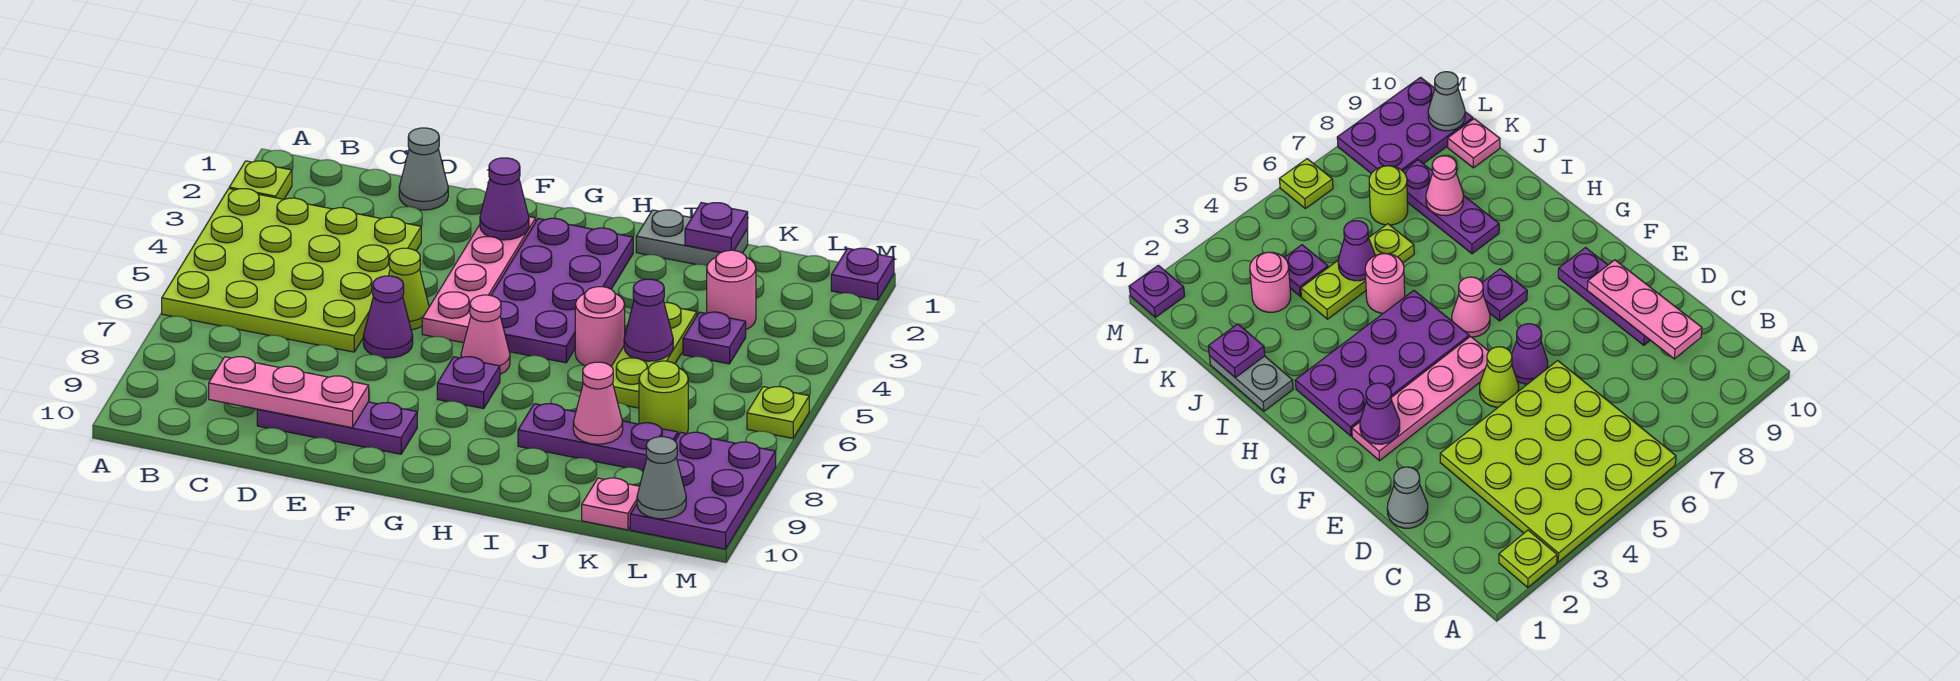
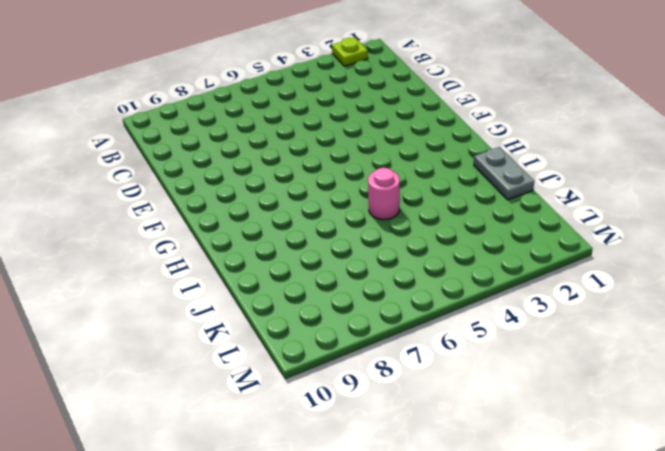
none -> lime plate A3:D6 level 1
none -> grey cone D1 level 1
none -> purple plate D9:F9 level 1

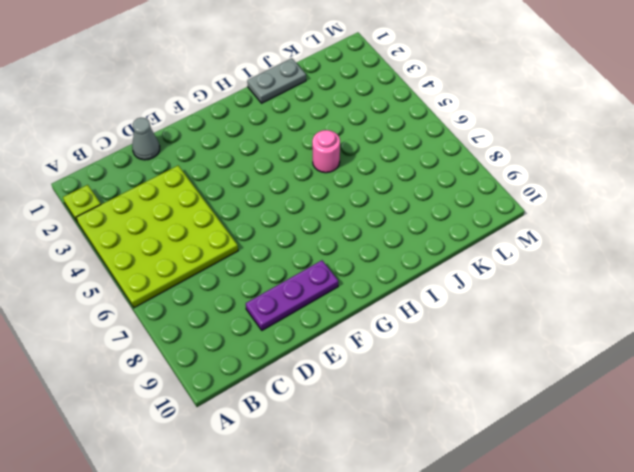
none -> lime cone E5 level 1
none -> purple cone E6 level 1
none -> pink plate F2:F5 level 1

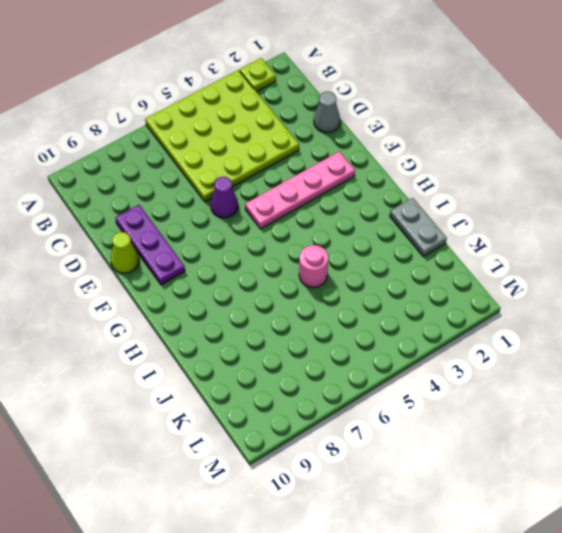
lime cone E10 level 1 -> lime cone E5 level 1
none -> purple plate G2:H5 level 1
none -> pink cone G6 level 1
none -> purple plate G7 level 1

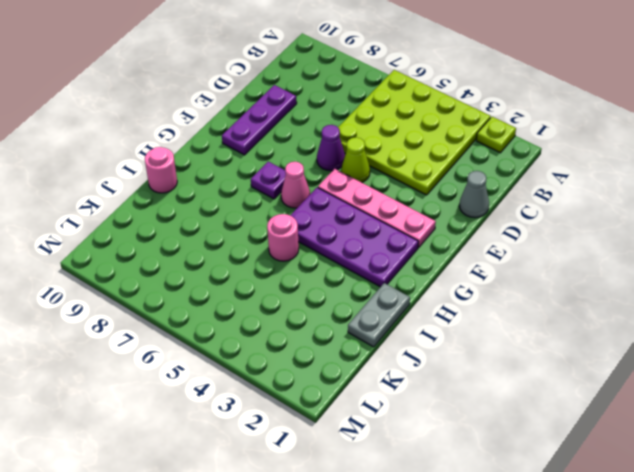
pink round brick I10 level 1 -> pink round brick K3 level 1
none -> purple plate I8:K8 level 1
none -> lime plate J4:J6 level 1
none -> purple plate K4 level 1

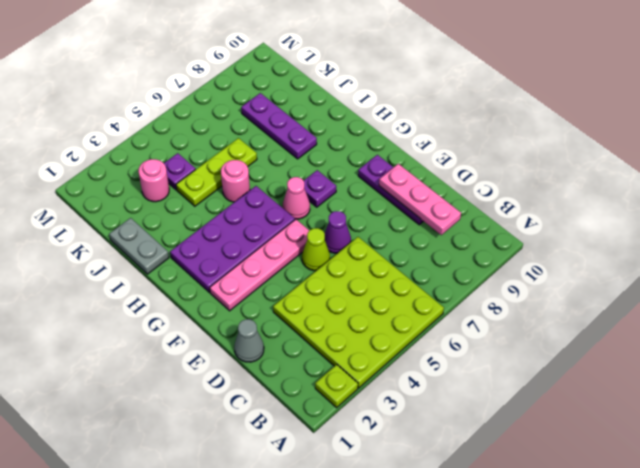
none -> lime round brick K7 level 1
none -> pink plate K10 level 1
none -> purple plate L8:M10 level 1

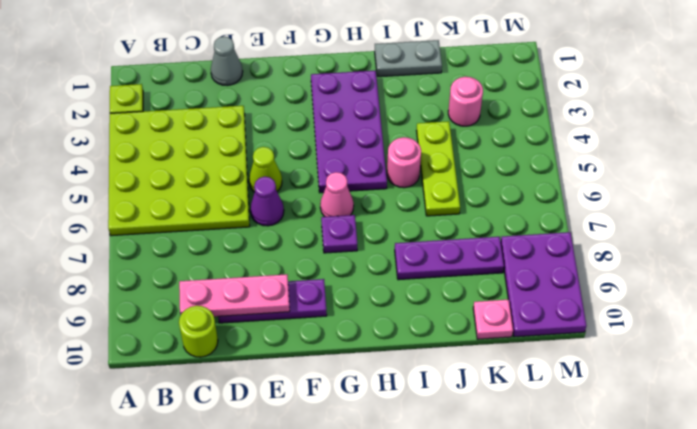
lime round brick C10 level 1 -> lime round brick K7 level 1
none -> pink plate F2:F5 level 1
none -> purple plate K4 level 1
none -> purple plate M1 level 1

